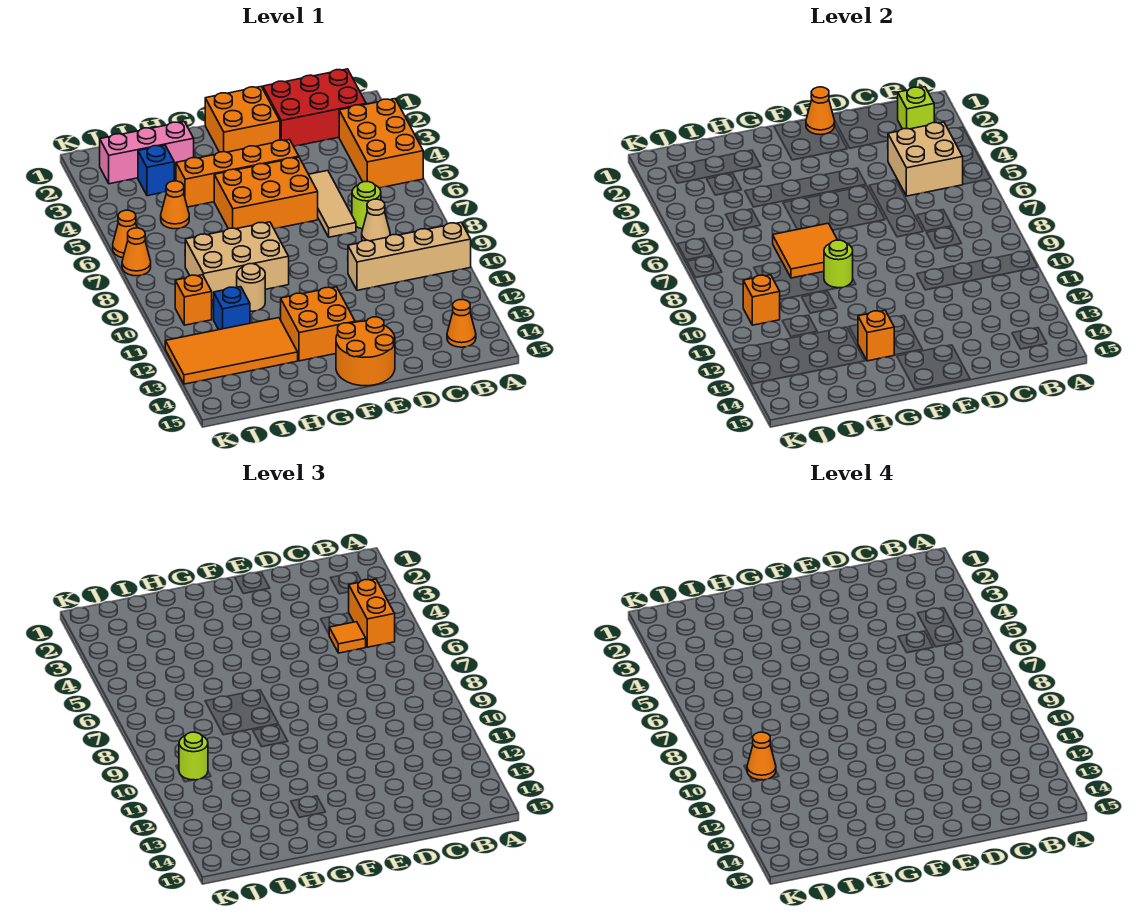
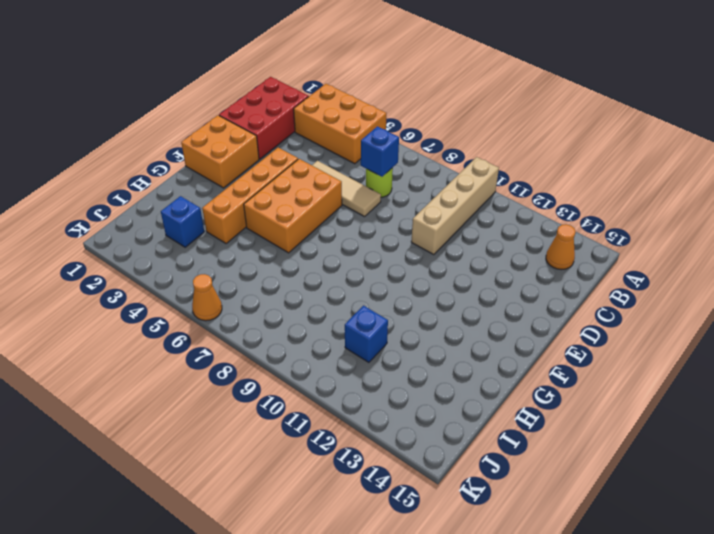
blue brick C7 level 2 -> none
none -> tan cone C8 level 1
none -> orange round brick E14:F15 level 1
none -> orange brick F12:G13 level 1
none -> tan brick G8:I9 level 1

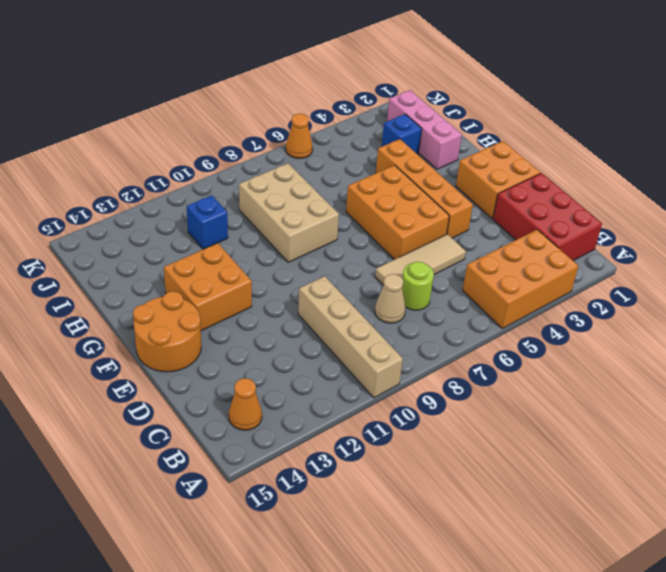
none -> tan round brick H10 level 1
none -> orange tile H12:K13 level 1
none -> orange cone I5 level 1
none -> orange brick J10 level 1

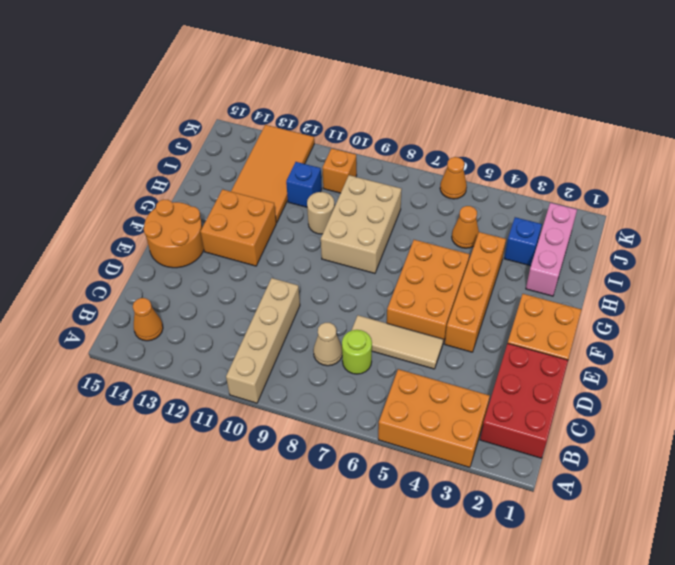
none -> orange cone K7 level 1
none -> lime brick B2 level 2
none -> tan brick B4:C5 level 2
none -> orange cone E1 level 2

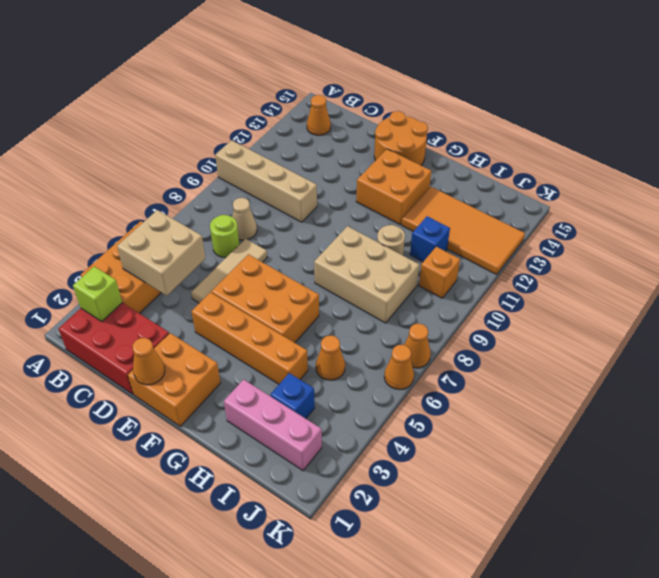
none -> orange tile G7:H8 level 2
none -> lime round brick G9 level 2
none -> orange brick G13 level 2
none -> orange brick J10 level 2

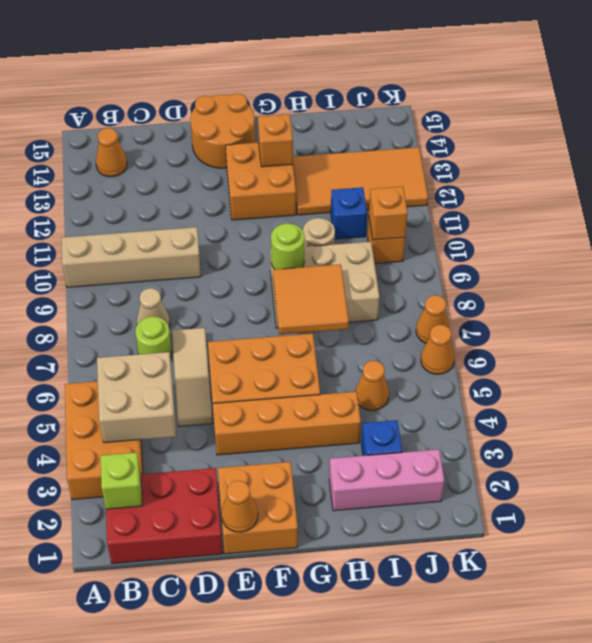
none -> orange brick B4:B5 level 3
none -> orange tile C5 level 3
none -> lime round brick J10 level 3
none -> orange cone J10 level 4

